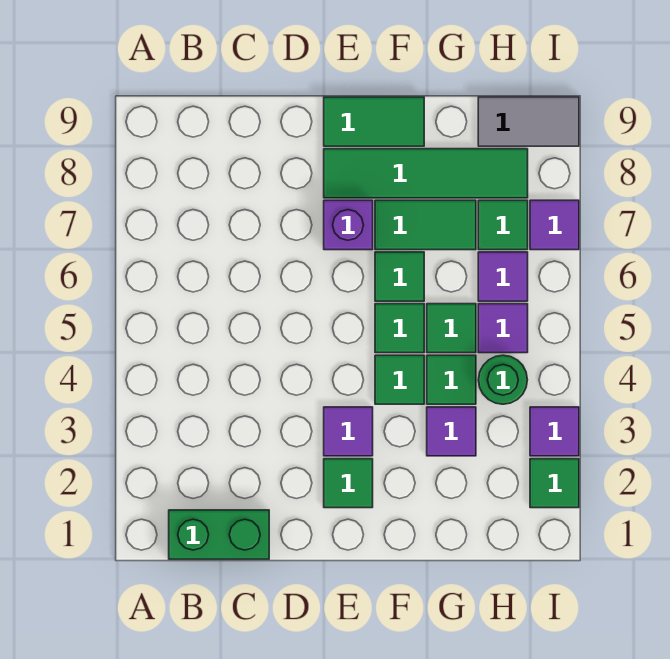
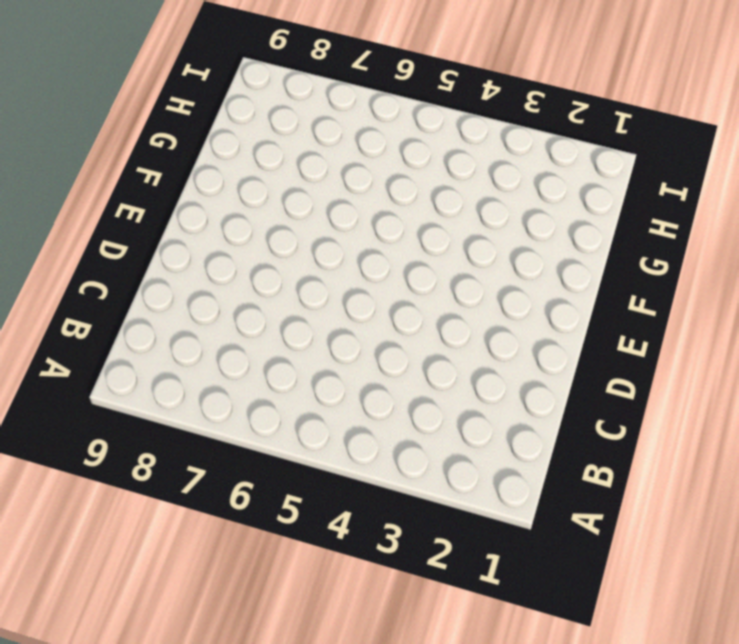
none -> green brick B1:C1 level 1
none -> green tile E2 level 1
none -> purple tile E3 level 1

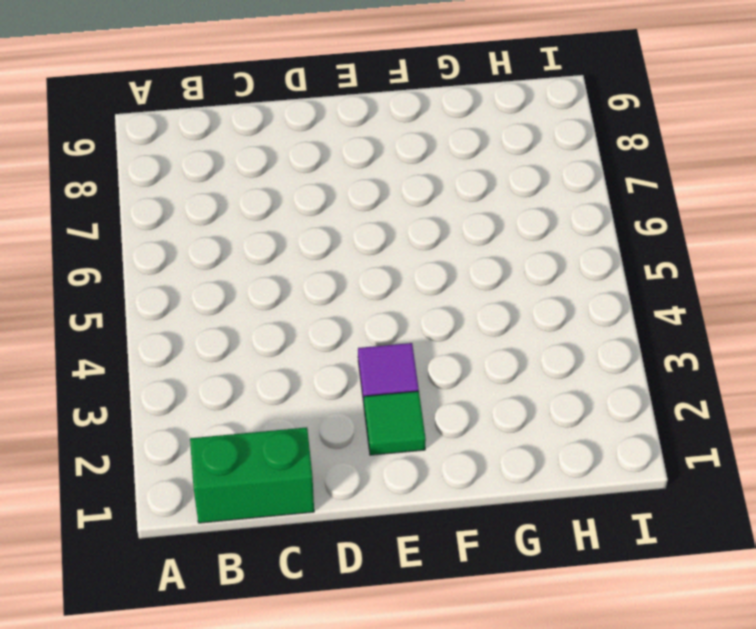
none -> purple brick E7 level 1
none -> green tile E8:H8 level 1
none -> green tile E9:F9 level 1

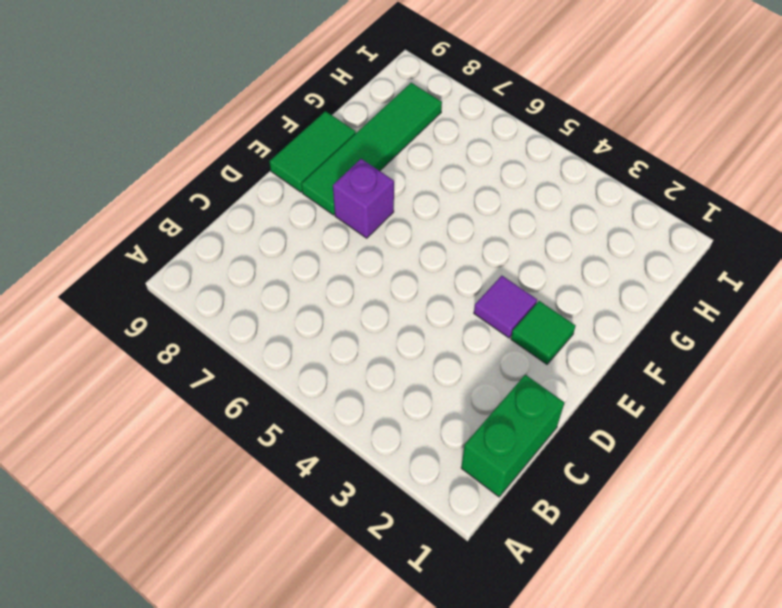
none -> green tile F4 level 1
none -> green tile F5 level 1
none -> green tile F6 level 1

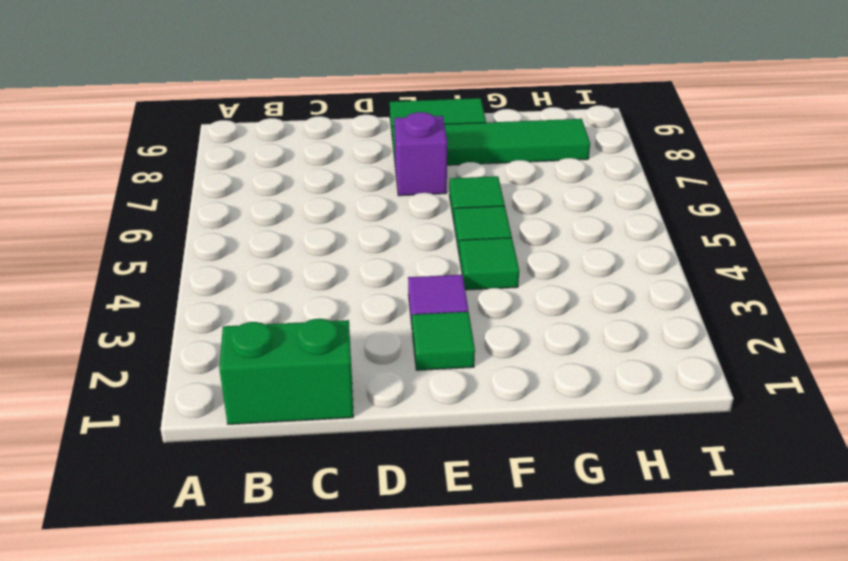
none -> green tile F7:G7 level 1
none -> purple tile G3 level 1
none -> green tile G4 level 1

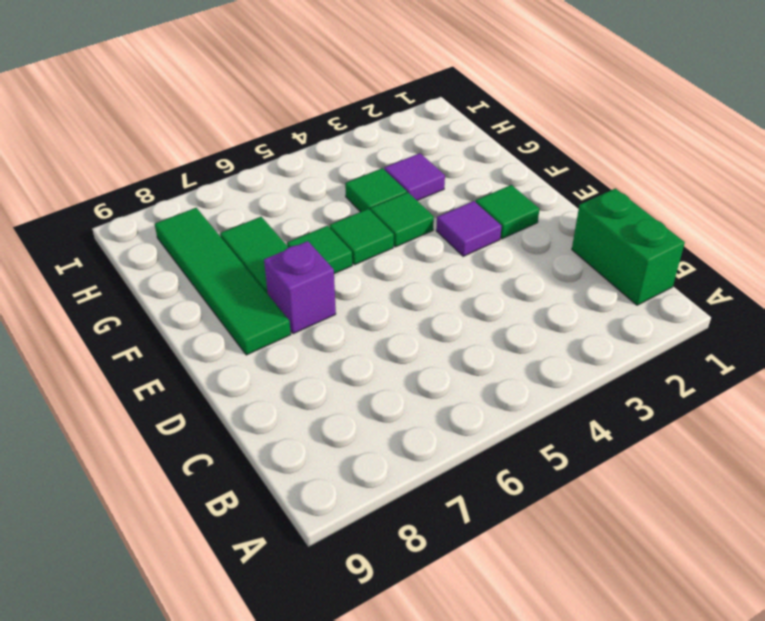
none -> green tile E9:F9 level 1
none -> green tile G5 level 1
none -> green round brick H4 level 1

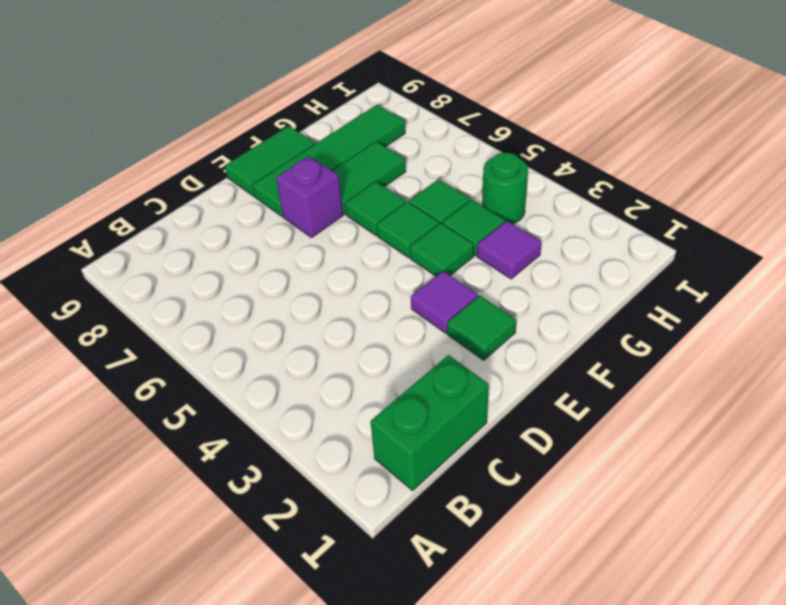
none -> purple tile H5 level 1
none -> purple tile H6 level 1
none -> green tile H7 level 1

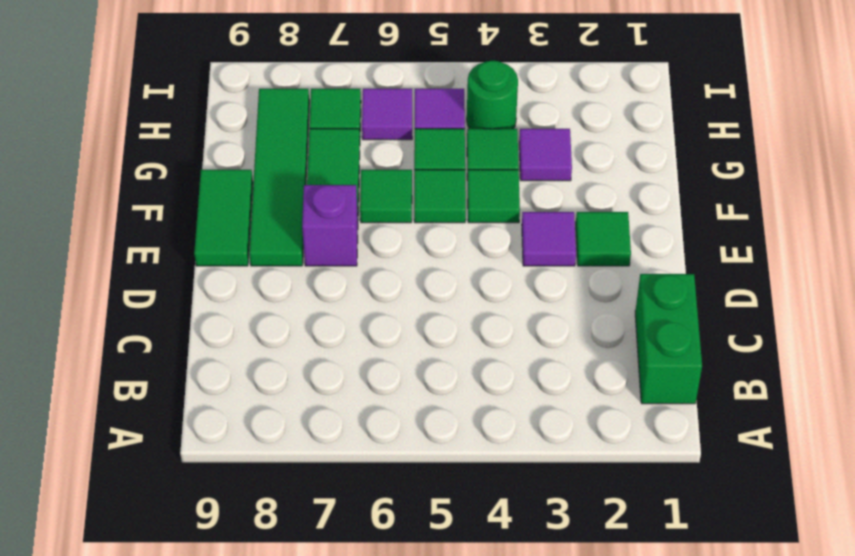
none -> grey tile H9:I9 level 1
none -> green tile I2 level 1
none -> purple tile I3 level 1

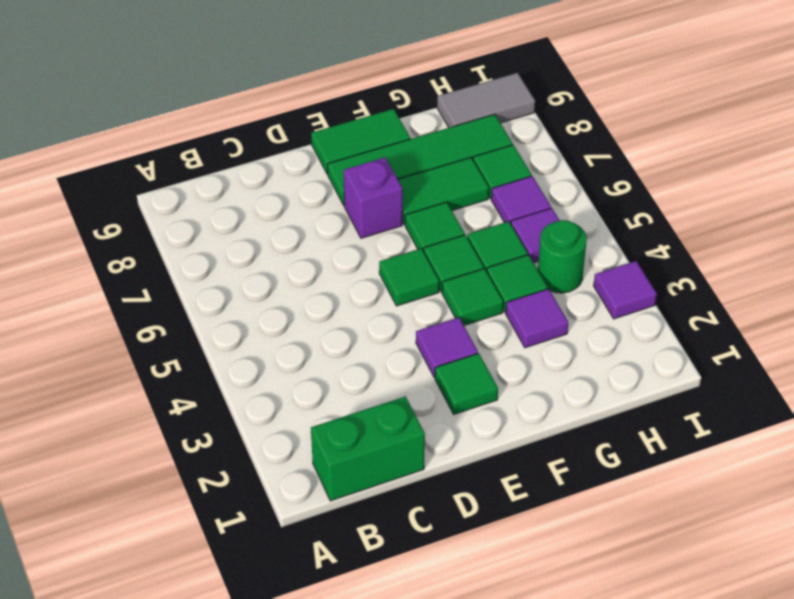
green tile E5 level 1 -> green tile I2 level 1
none -> purple tile I7 level 1

